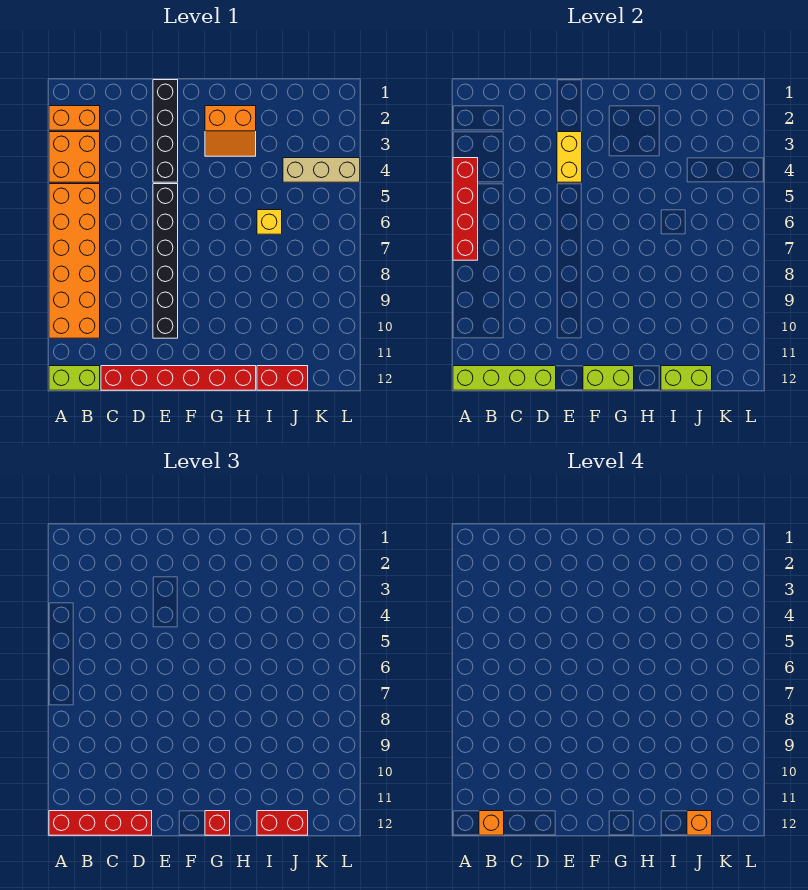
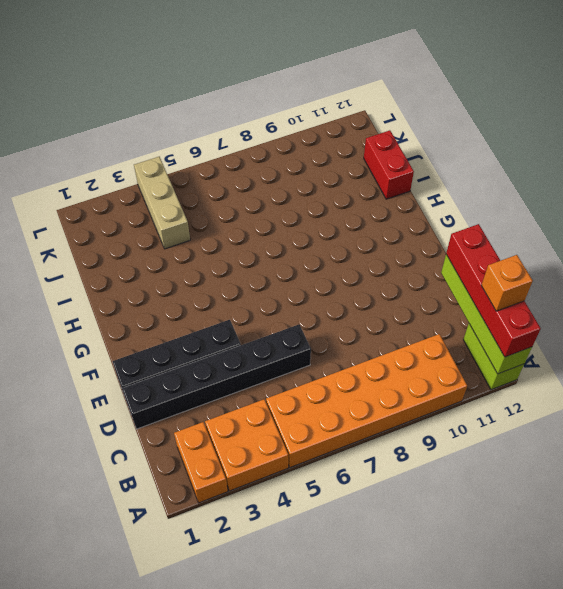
black brick D1:D6 level 1 -> black brick E5:E10 level 1
none -> red brick C12:H12 level 1
none -> orange slope G2:H3 level 1 top 2
none -> yellow brick I6 level 1

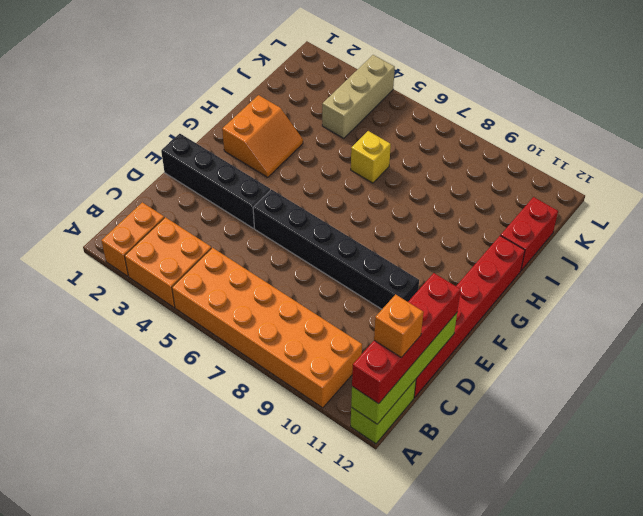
none -> red brick A4:A7 level 2
none -> yellow brick E3:E4 level 2
none -> lime brick F12:G12 level 2

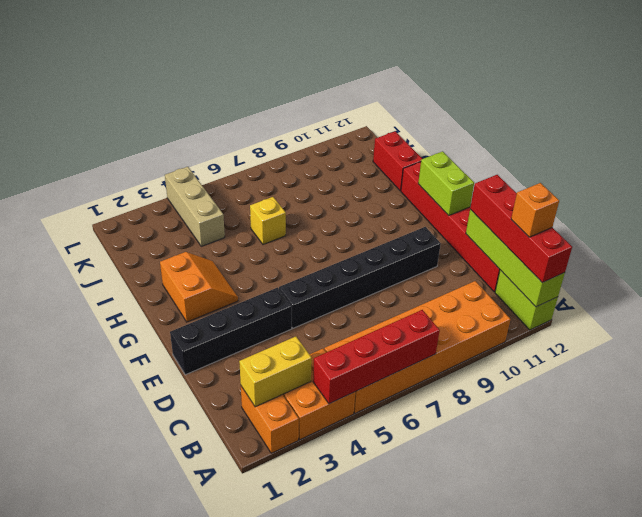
yellow brick B2:B3 level 2 -> yellow brick E3:E4 level 2
none -> lime brick I12:J12 level 2
none -> red brick G12 level 3
none -> red brick I12:J12 level 3

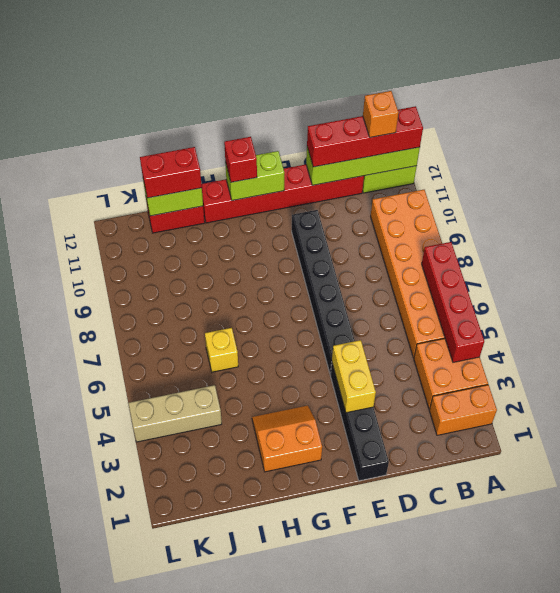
none -> orange brick J12 level 4

